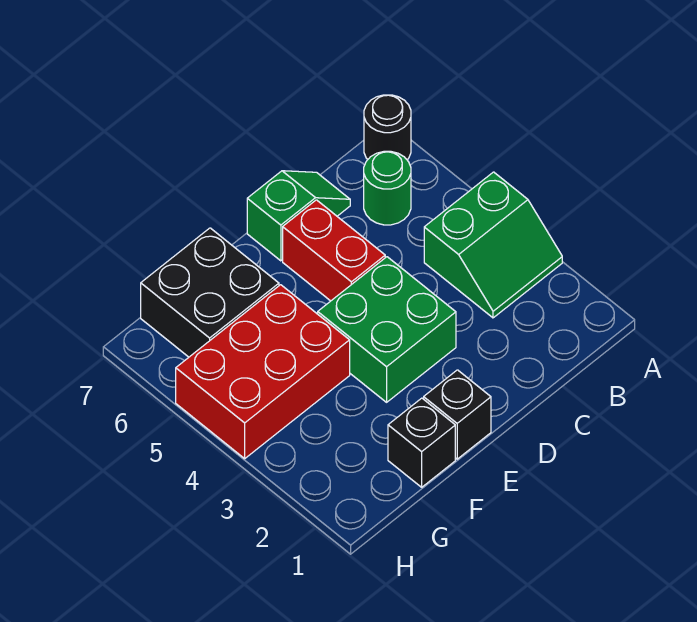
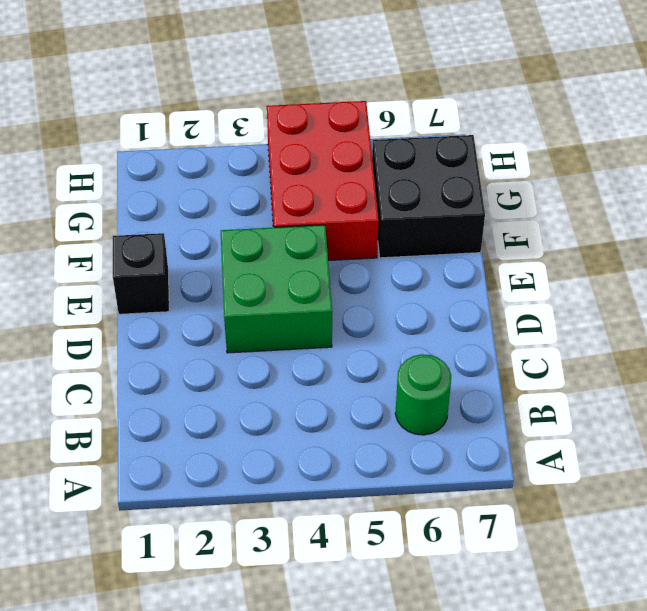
none -> green slope A3:B4 level 1 top 4
none -> black round brick A7 level 1

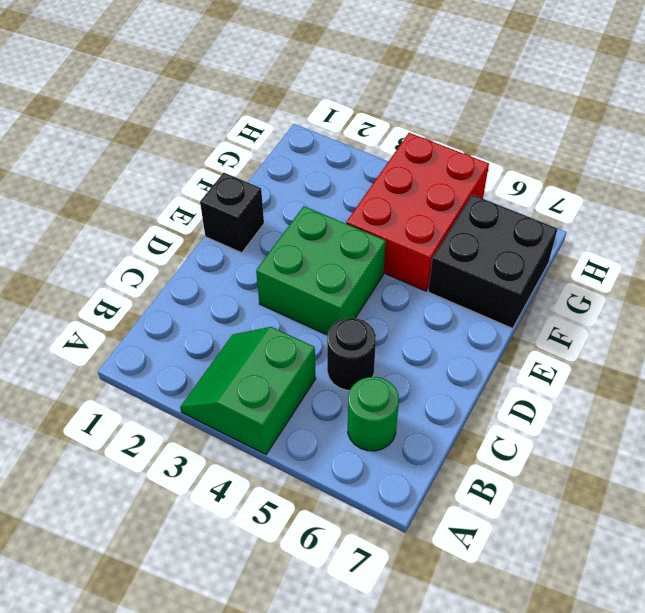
black round brick C5 level 1 -> black round brick A7 level 1
none -> green slope C7:D7 level 1 top D
none -> red brick D5:D6 level 1

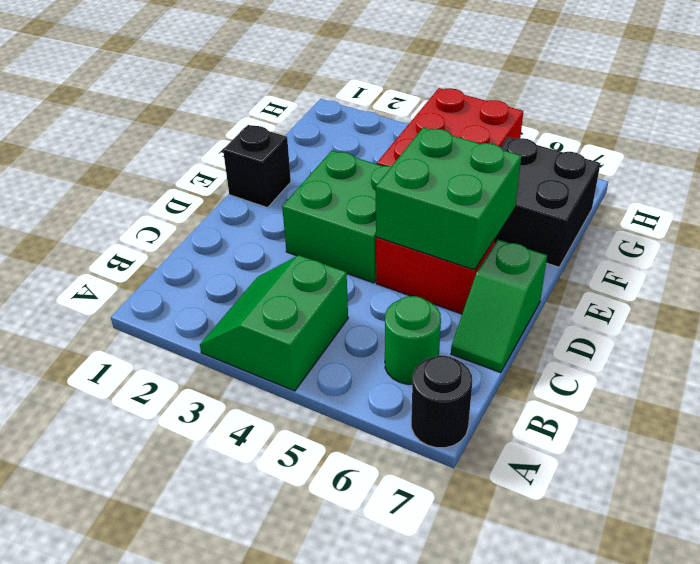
green brick D5:E6 level 2 -> none
none -> black brick F1 level 1

